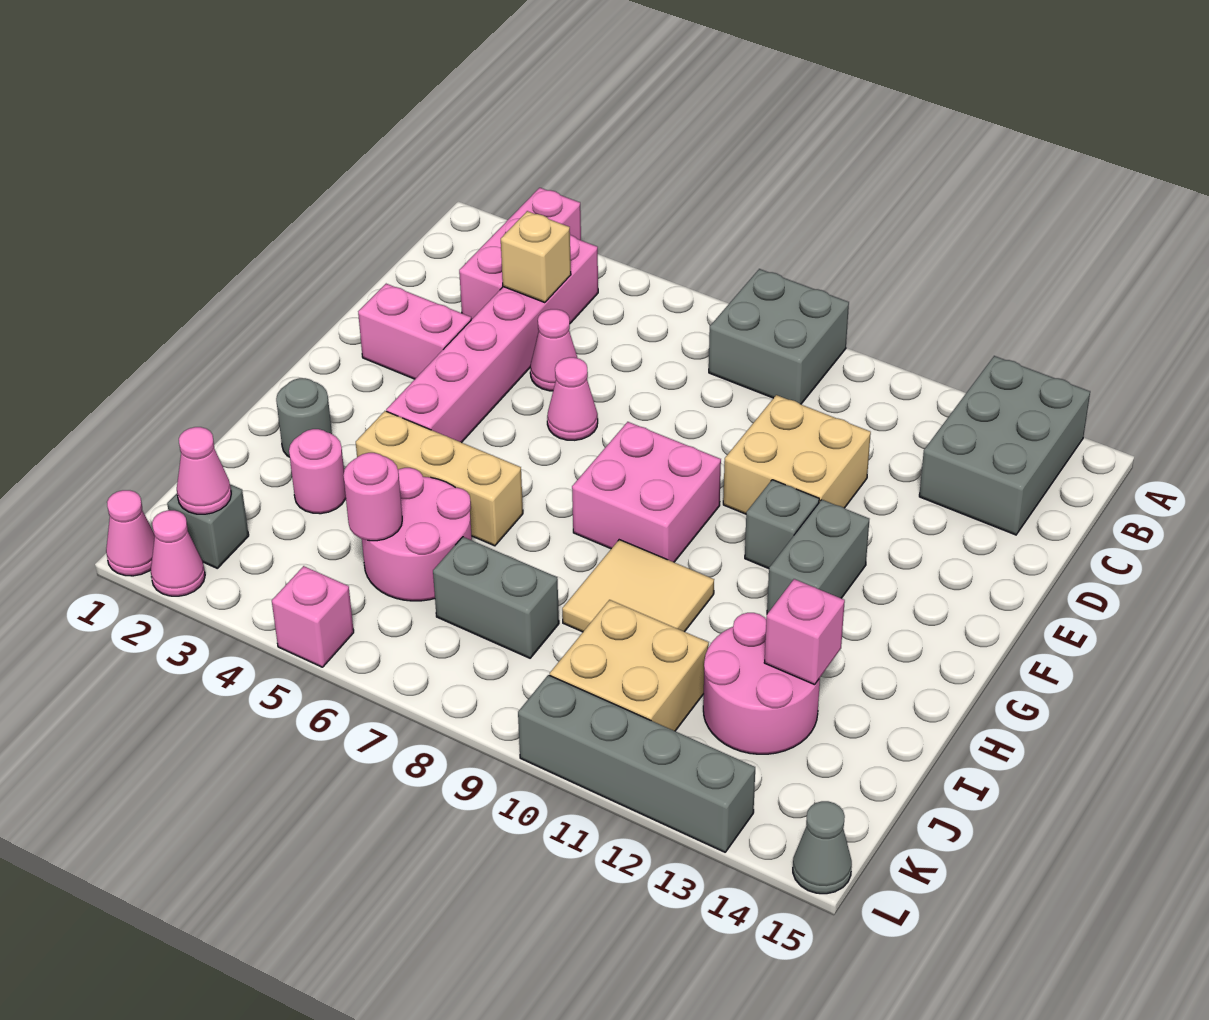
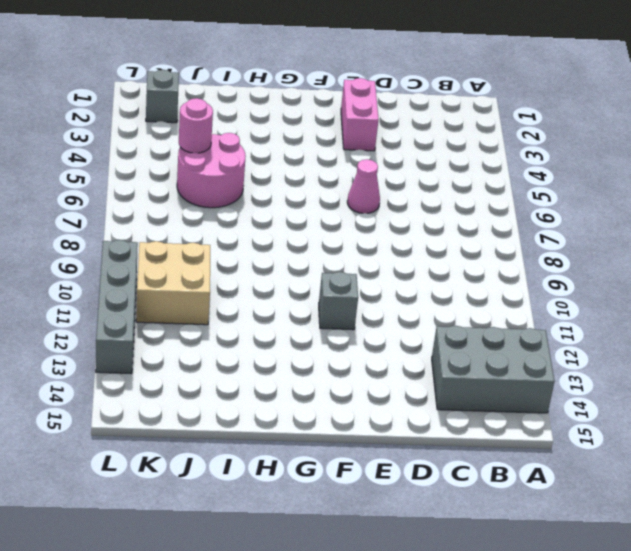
none -> pink brick A3:C3 level 1
none -> grey brick A8:B9 level 1
none -> pink brick B4:G4 level 1

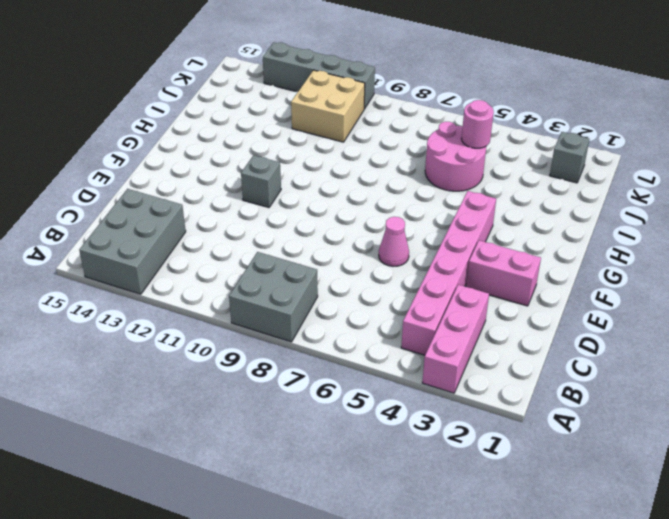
none -> pink cone D5 level 1
none -> tan brick D10:E11 level 1
none -> pink brick F8:G9 level 1

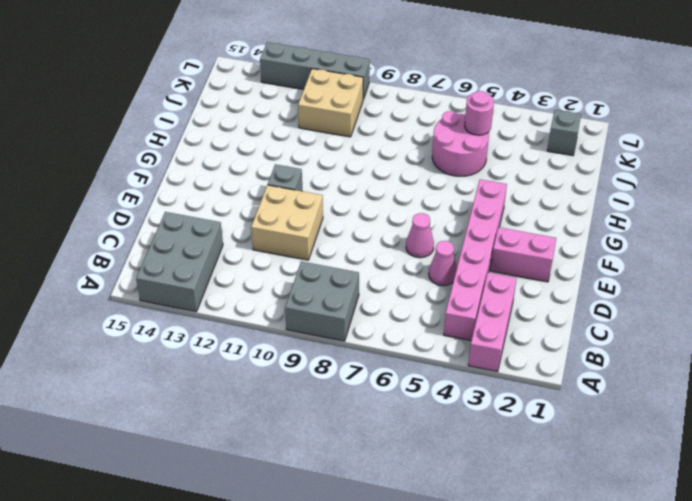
none -> pink brick F8:G9 level 1
none -> grey brick F12:G12 level 1
none -> grey round brick H2 level 1

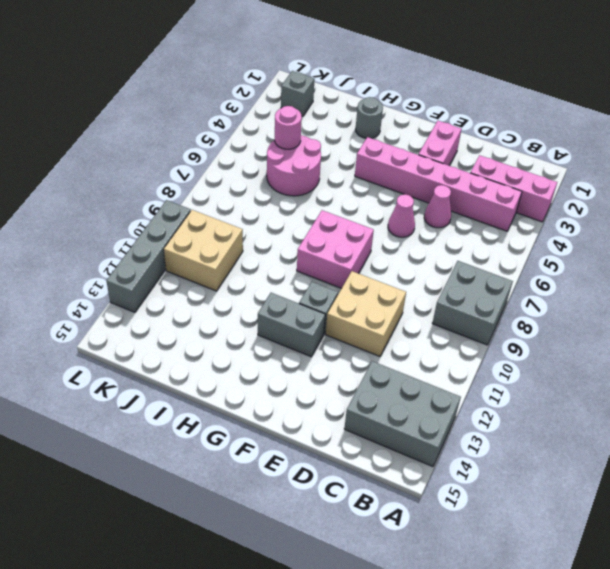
none -> tan brick H4:H6 level 1
none -> tan tile H9:I10 level 1
none -> pink round brick I3 level 1

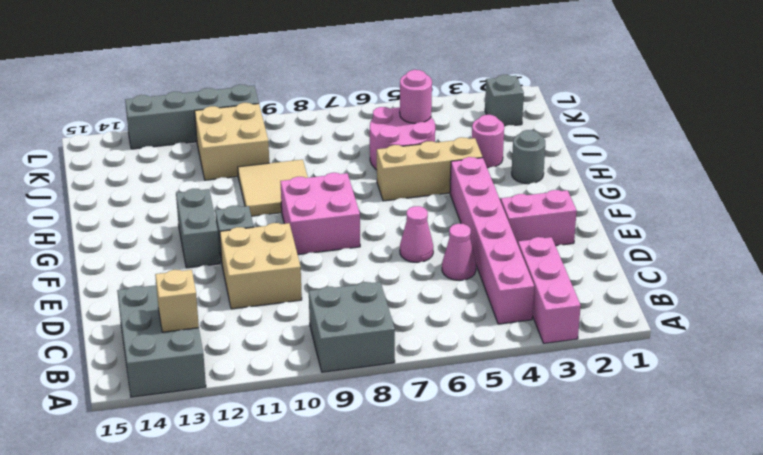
tan brick B13 level 2 -> tan brick C4 level 2
none -> pink round brick I12:J13 level 1
none -> grey brick J7:J8 level 1
none -> pink cone L1 level 1

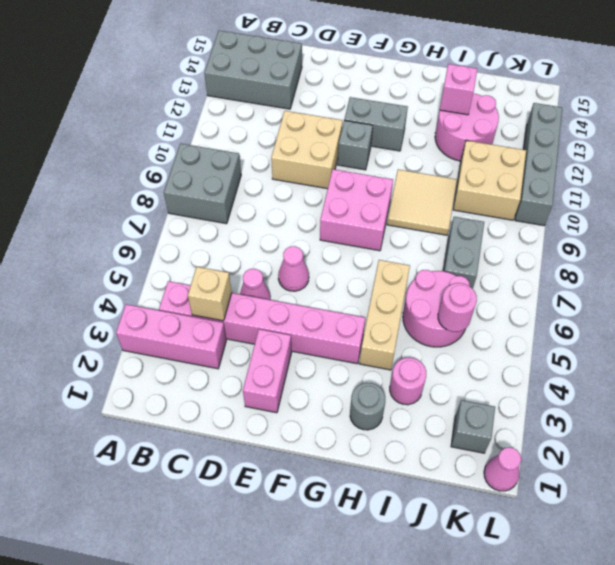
none -> pink cone L2 level 1
none -> pink brick L5 level 1
none -> grey cone L15 level 1

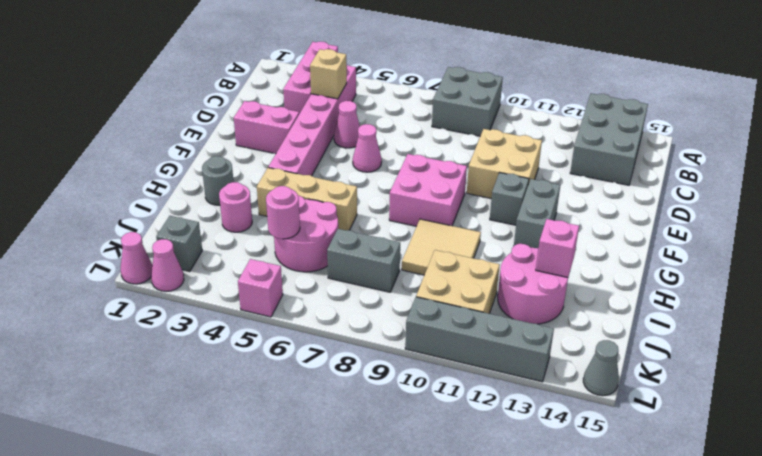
none -> pink cone K2 level 2

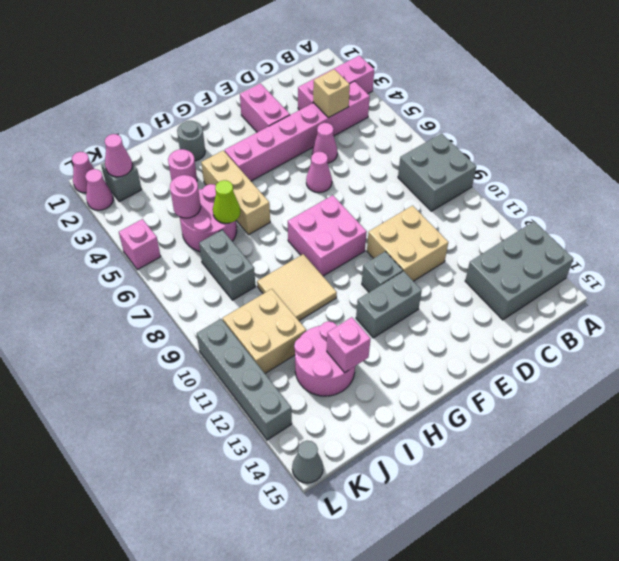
lime cone I6 level 2 -> none

